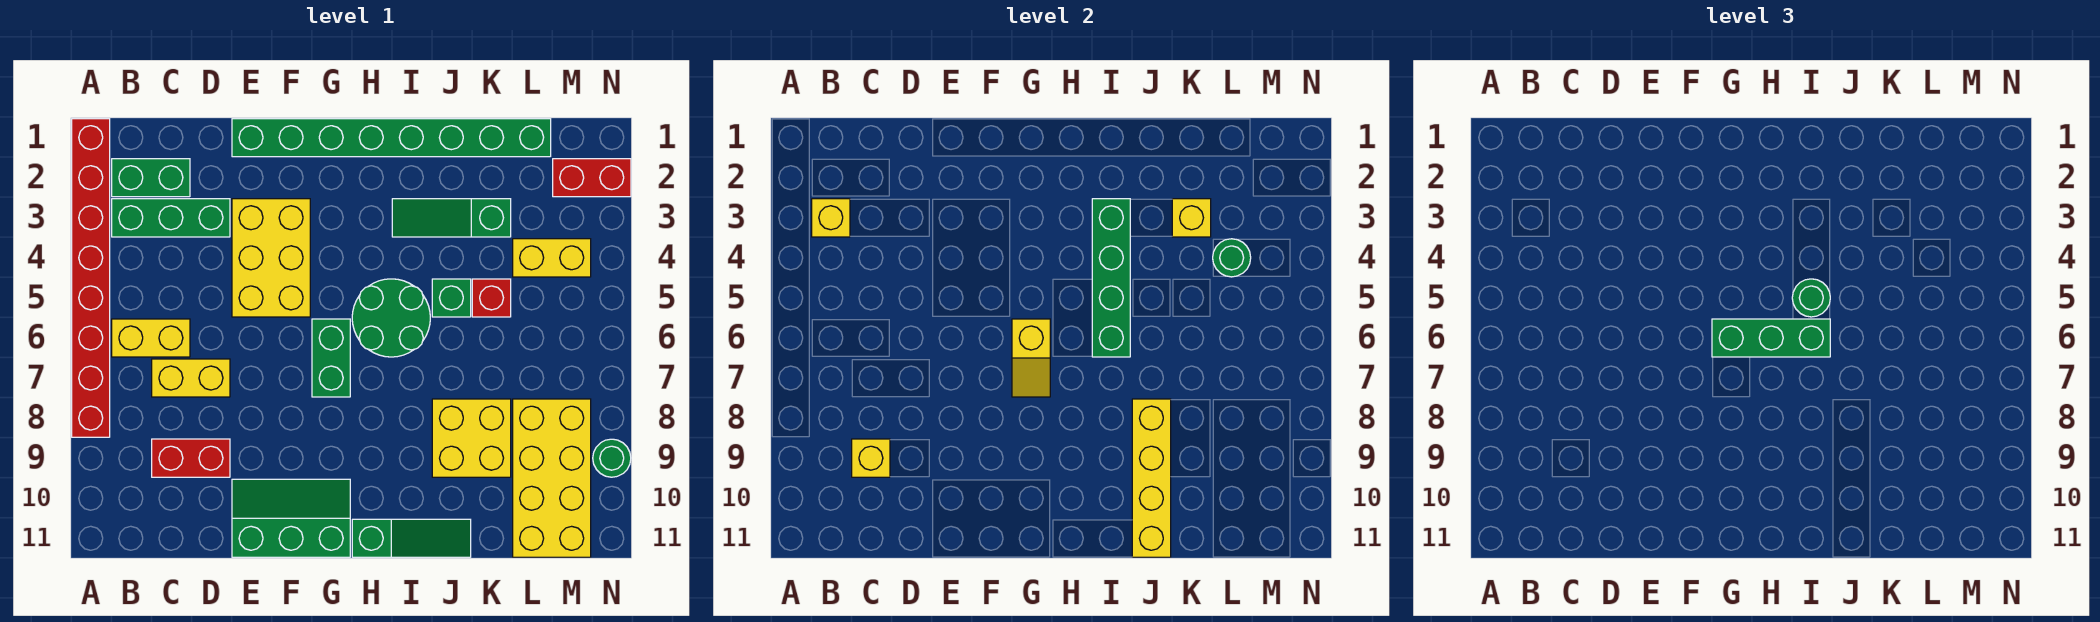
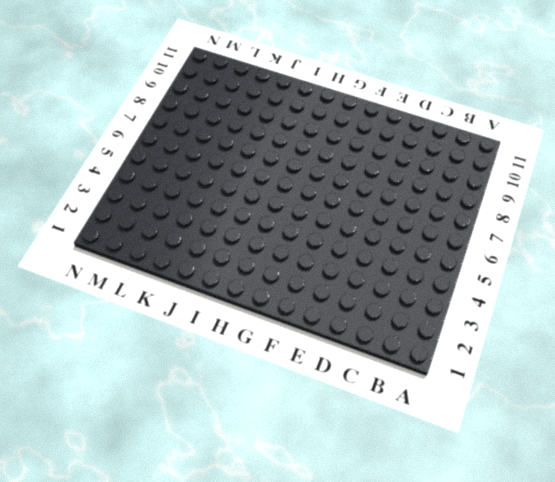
none -> red brick A1:A8 level 1
none -> green brick B2:C2 level 1
none -> green brick B3:D3 level 1

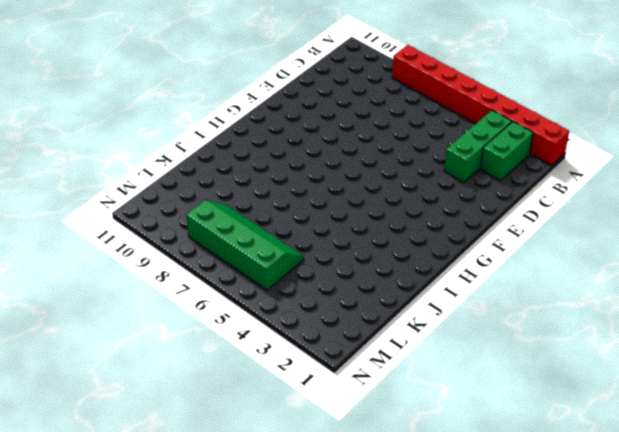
green slope L5:M8 level 1 top M -> yellow brick L8:M11 level 1
none -> yellow brick B6:C6 level 1
none -> yellow brick C7:D7 level 1
none -> red brick C9:D9 level 1

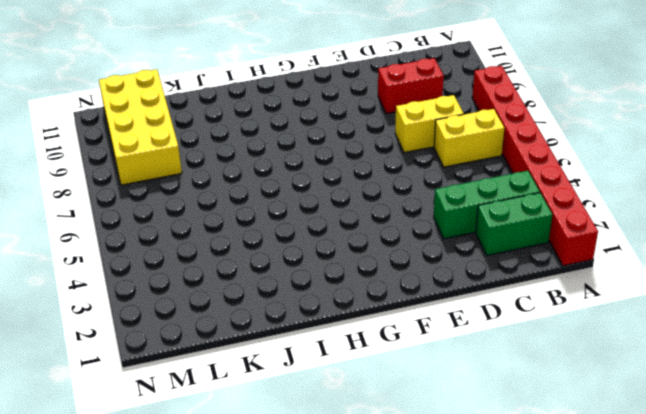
none -> green brick E1:L1 level 1
none -> yellow brick E3:F5 level 1
none -> green slope E10:G11 level 1 top 11

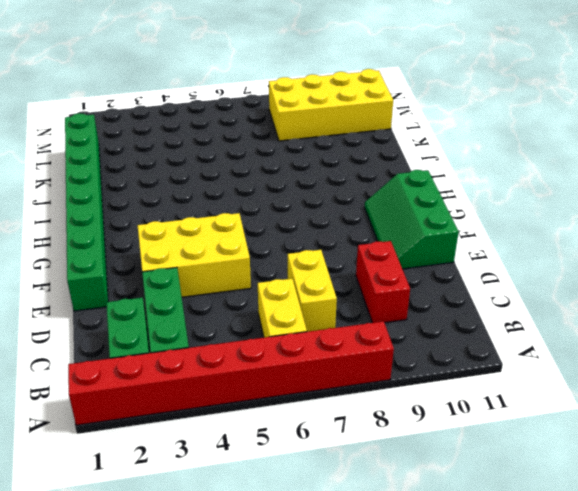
none -> green brick G6:G7 level 1
none -> green round brick H5:I6 level 1
none -> green slope H11:J11 level 1 top H

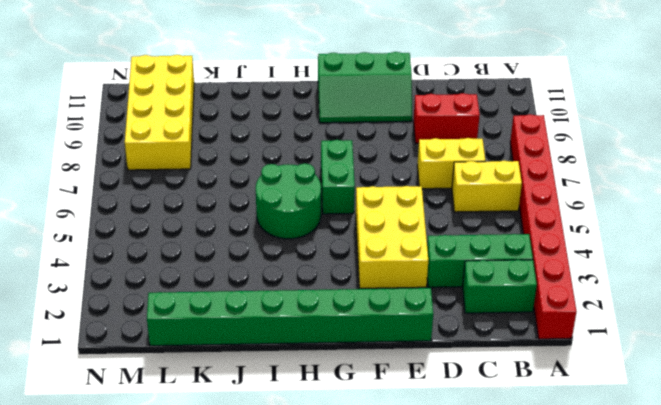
none -> green slope H11:J11 level 1 top H
none -> green slope I3:K3 level 1 top K
none -> green brick J5 level 1

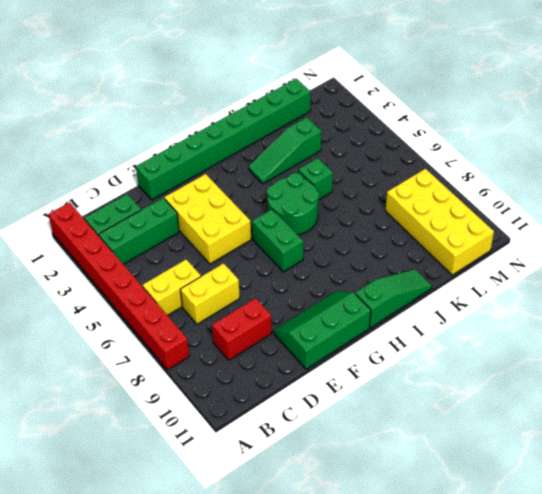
none -> yellow brick J8:K9 level 1
none -> red brick K5 level 1
none -> yellow brick L4:M4 level 1

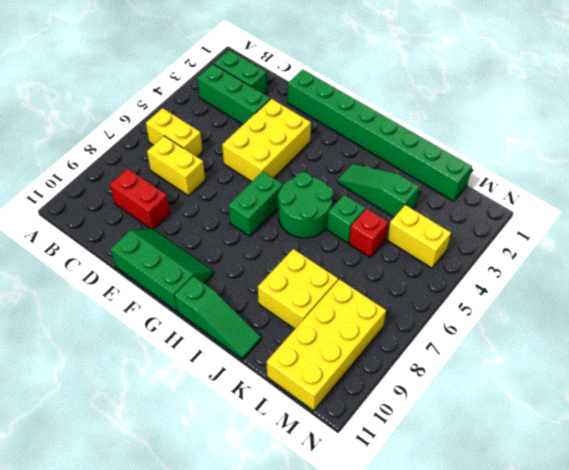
none -> red brick A1:A8 level 1
none -> red brick M2:N2 level 1
none -> green round brick N9 level 1

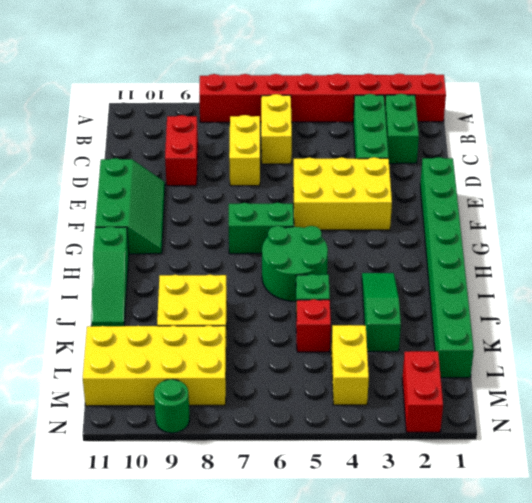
none -> yellow brick B3 level 2
none -> yellow brick C9 level 2
none -> yellow slope G6:G7 level 2 top 6

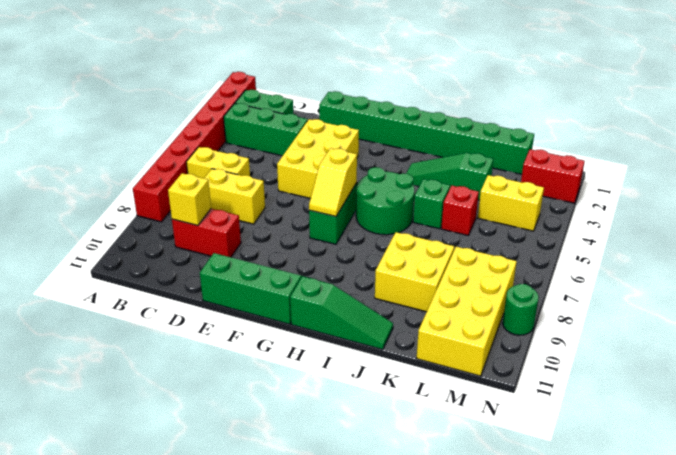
none -> yellow brick B3 level 2
none -> green brick I3:I6 level 2
none -> yellow brick J8:J11 level 2

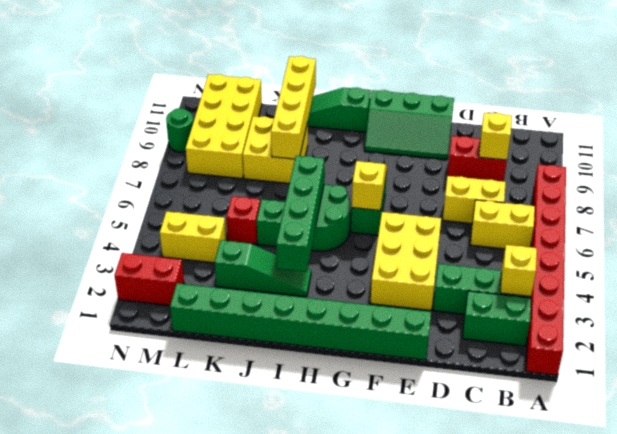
none -> yellow brick K3 level 2
none -> green round brick L4 level 2
none -> green brick G6:I6 level 3

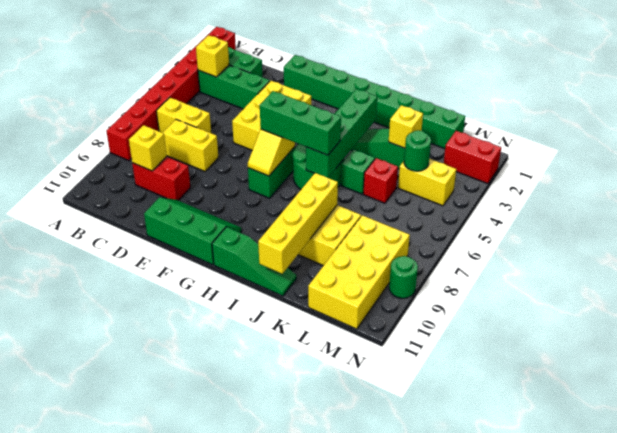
none -> green round brick I5 level 3

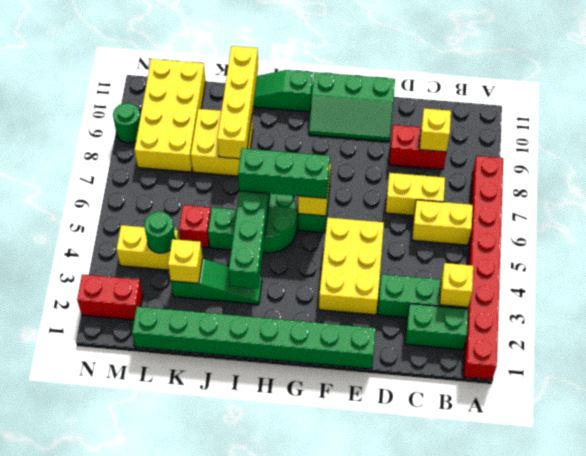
none -> green round brick I5 level 3

